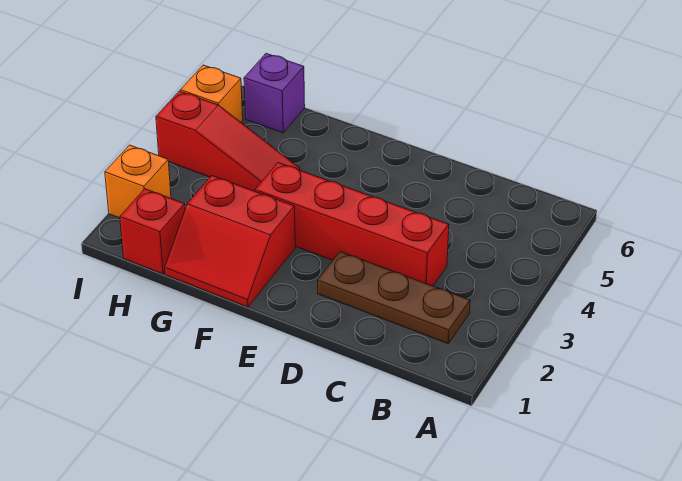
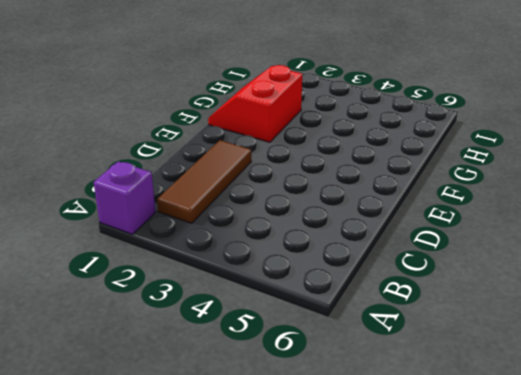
purple brick A1 level 1 -> purple brick H6 level 1
brown tile B2:D2 level 1 -> brown plate B2:D2 level 1
none -> red brick C3:F3 level 1
none -> red slope G4:I4 level 1 top I

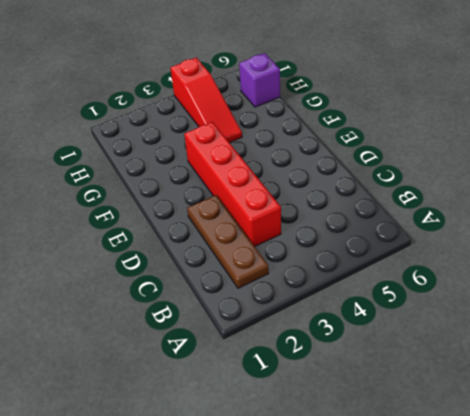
none -> red slope F1:G2 level 1 top 2
none -> red brick H1 level 1

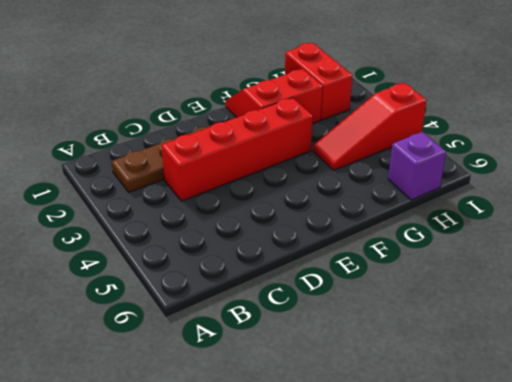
red brick H1:H2 level 1 -> red brick H1 level 1
none -> orange brick I2 level 1
none -> orange brick I5 level 1

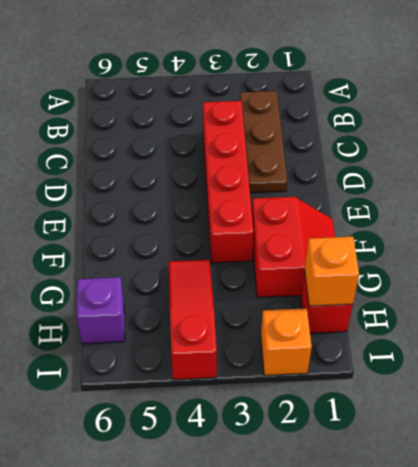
orange brick H1 level 2 -> orange brick I5 level 1

